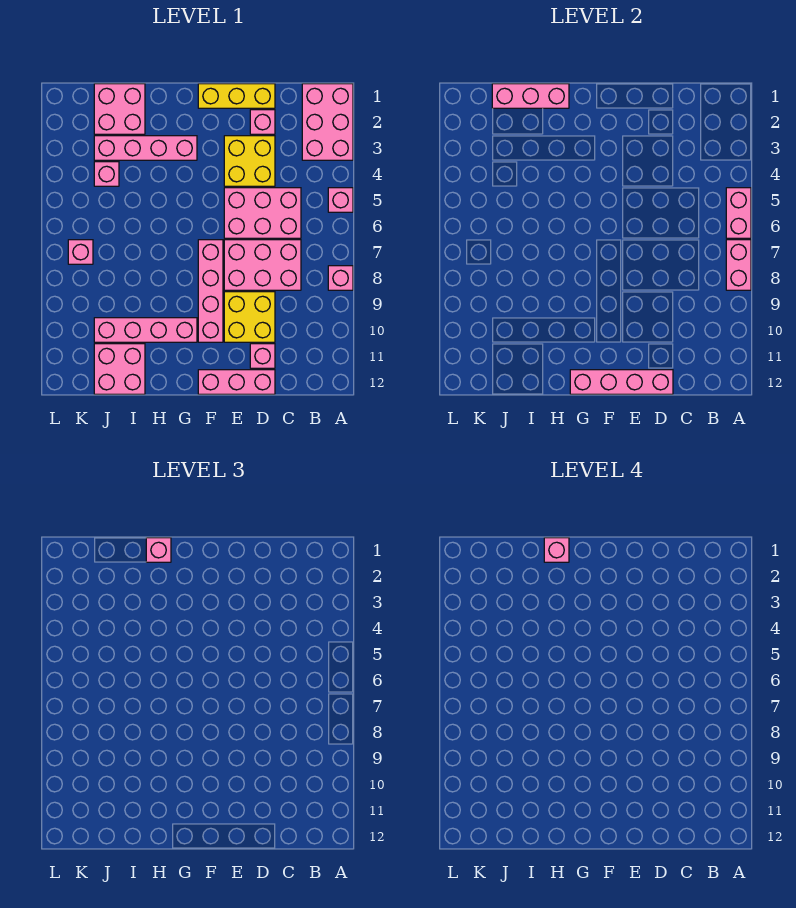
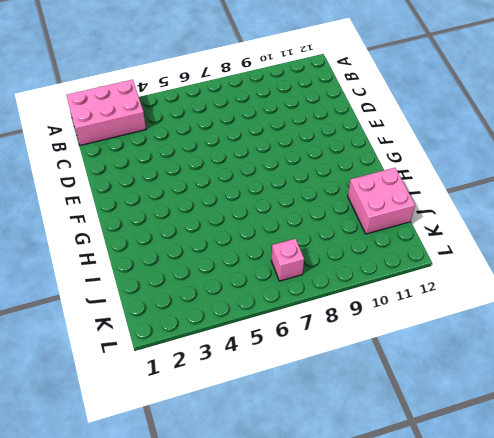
none -> pink brick A5 level 1
none -> pink brick A8 level 1
none -> pink brick C5:E6 level 1

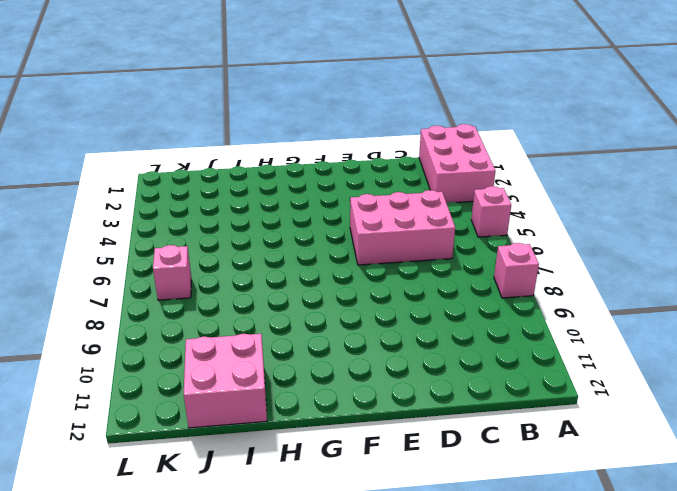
none -> pink brick C7:E8 level 1
none -> yellow brick D1:F1 level 1
none -> pink brick D2 level 1

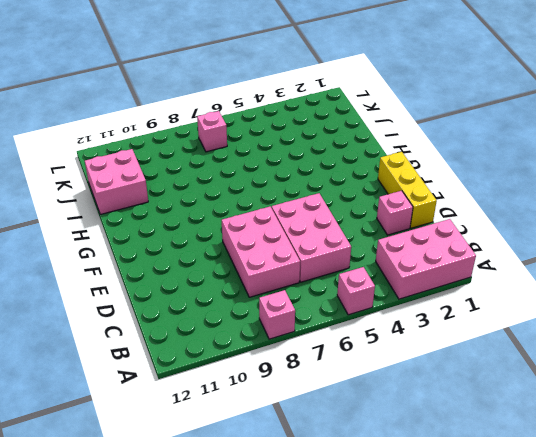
none -> yellow brick D3:E4 level 1
none -> yellow brick D9:E10 level 1
none -> pink brick D11 level 1

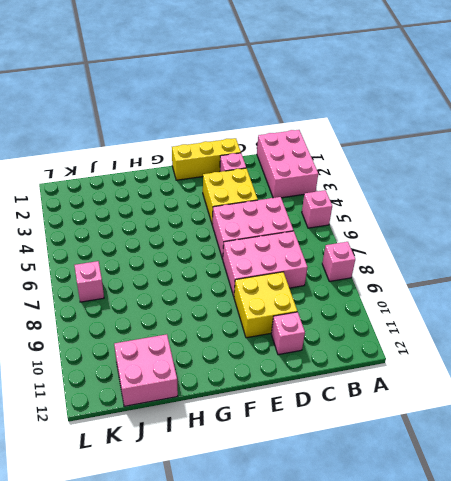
none -> pink brick D12:F12 level 1
none -> pink brick F7:F10 level 1
none -> pink brick G3:J3 level 1

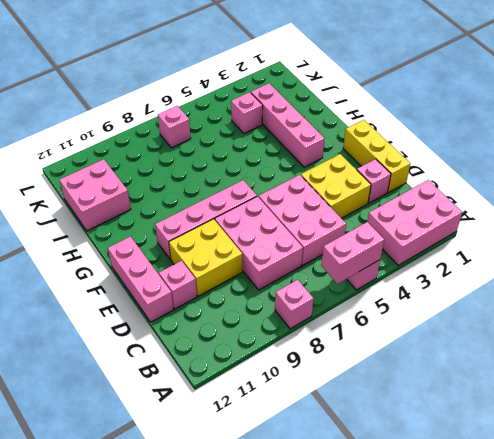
none -> pink brick G10:J10 level 1
none -> pink brick I1:J2 level 1
none -> pink brick A7:A8 level 2

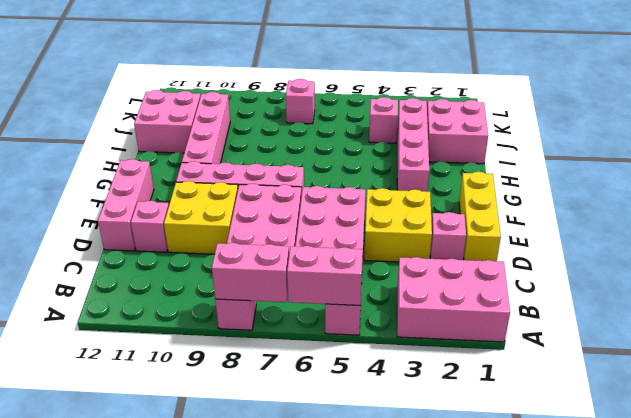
none -> pink brick D12:G12 level 2
none -> pink brick H1:J1 level 2
none -> pink brick H1 level 3

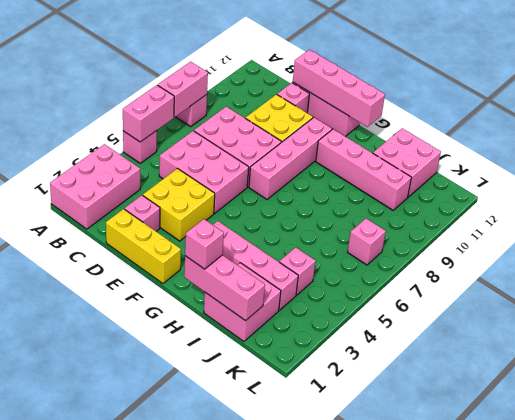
none -> pink brick H1 level 4

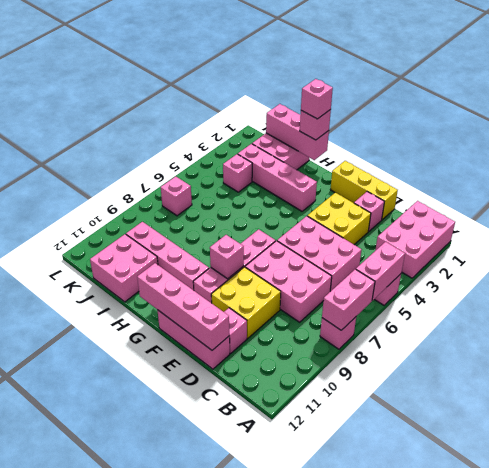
pink brick F9 level 2 -> none

